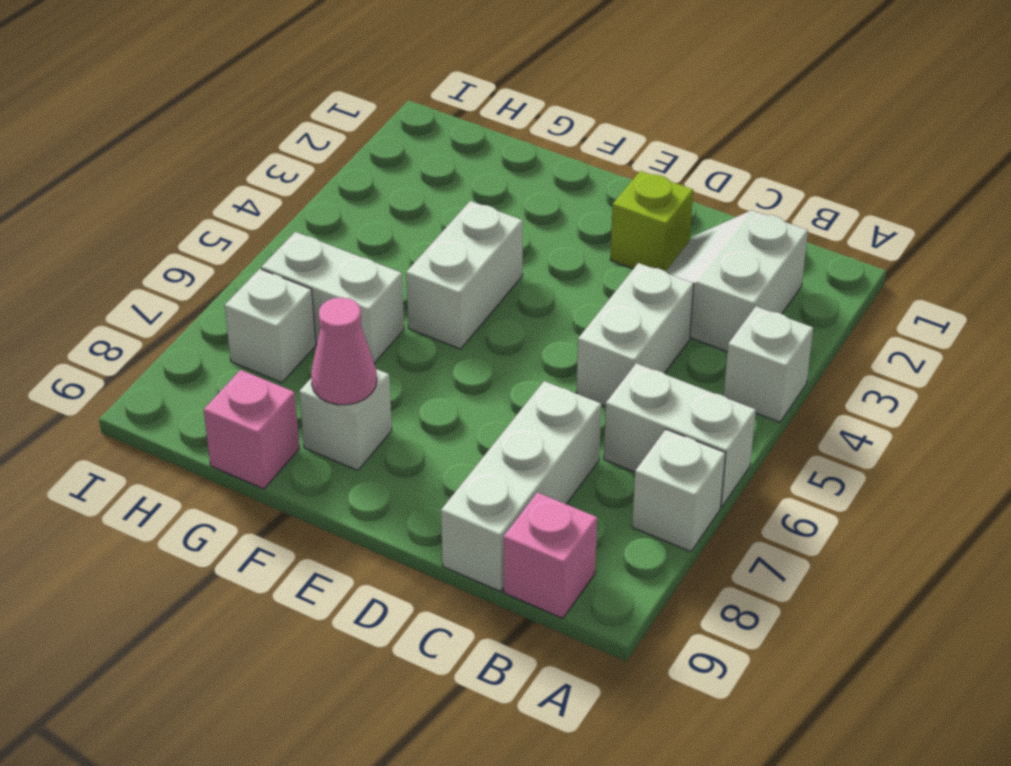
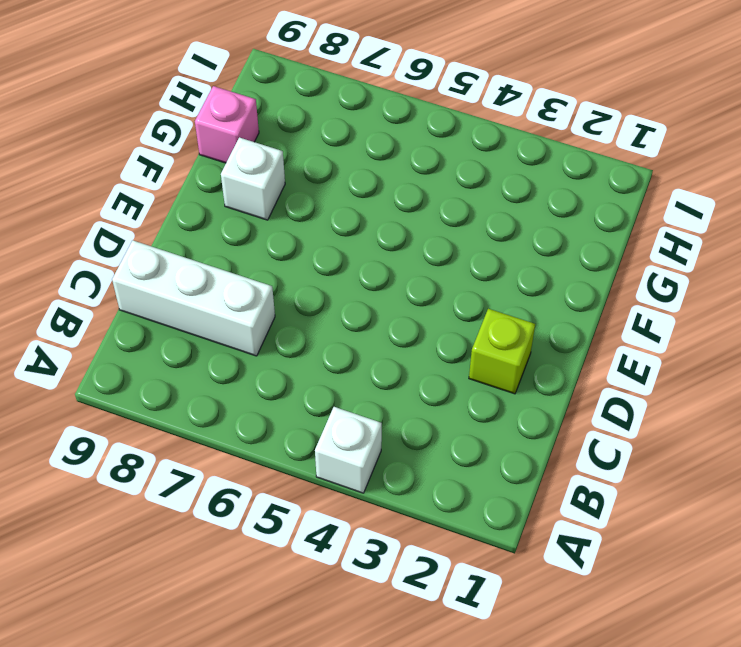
none -> white brick A6:B6 level 1
none -> white brick A7 level 1
none -> white slope B2:C3 level 1 top B

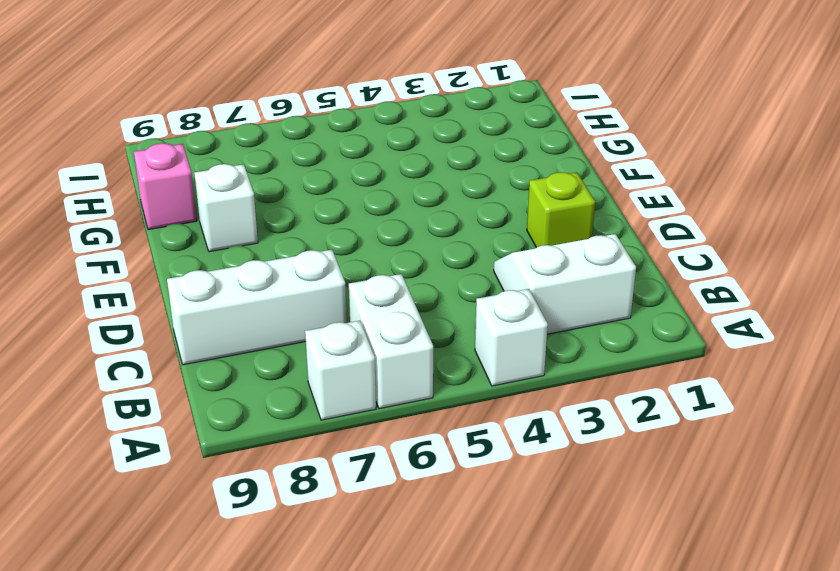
none -> pink brick B9 level 1
none -> white brick C4:C5 level 1
none -> white brick F4:F5 level 1

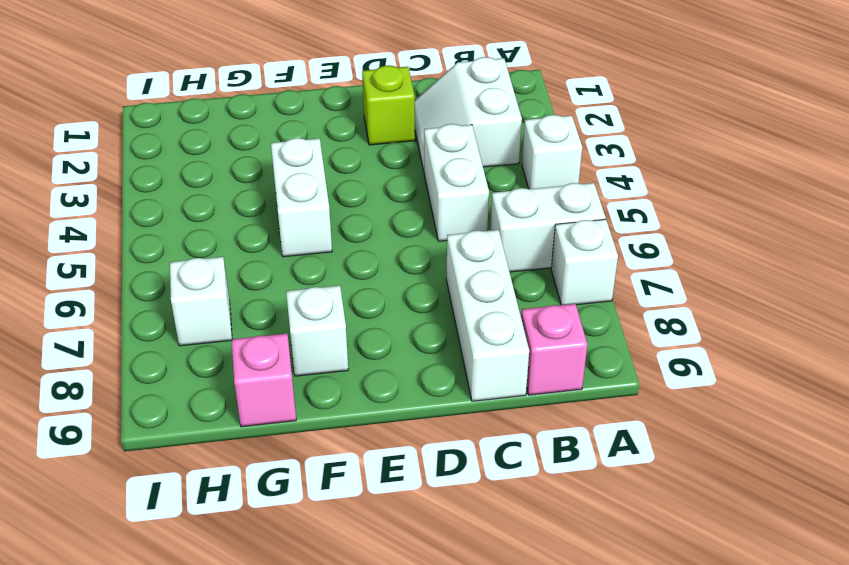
none -> white brick G6:H6 level 1
none -> pink cone F8 level 2

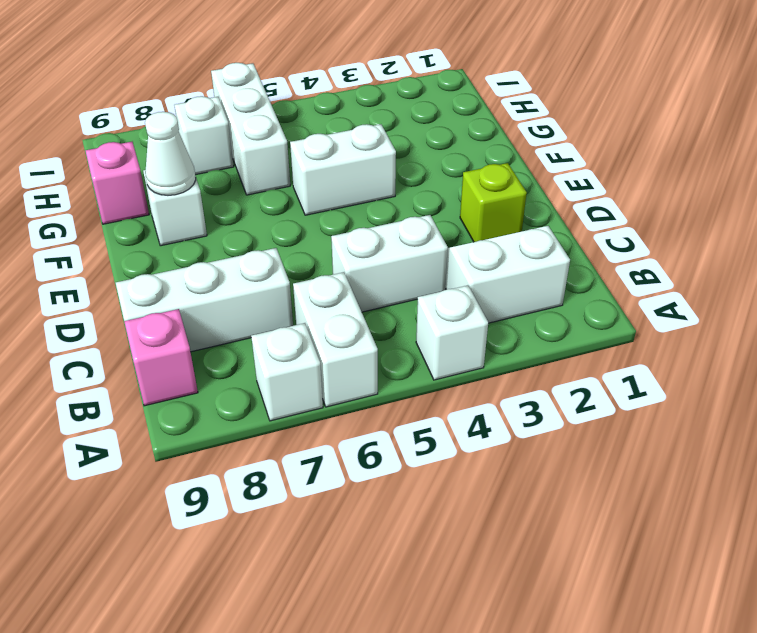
white cone F8 level 2 -> pink cone F8 level 2
white brick G6:I6 level 1 -> white brick G6:H6 level 1

